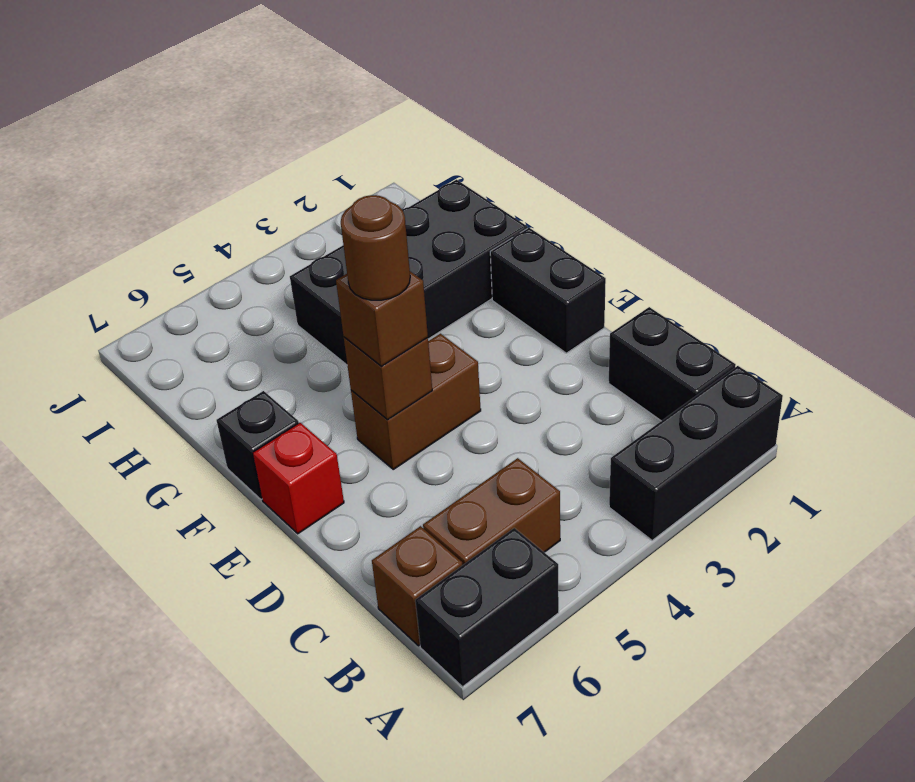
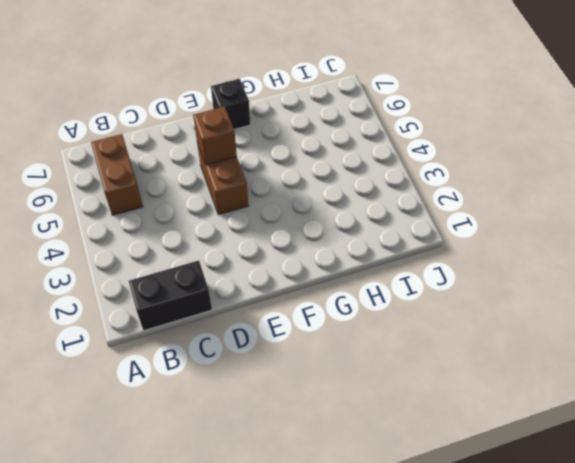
none -> black brick A1:A3 level 1
none -> black brick A6:A7 level 1
none -> brown brick B7 level 1

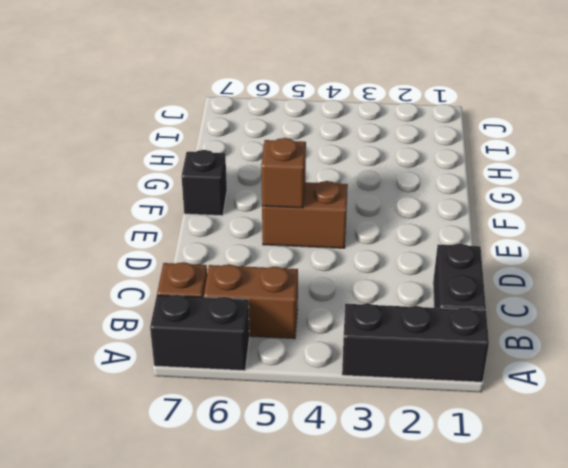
none -> black brick E1:F1 level 1
none -> red brick E7 level 1
none -> black brick G1:H4 level 1

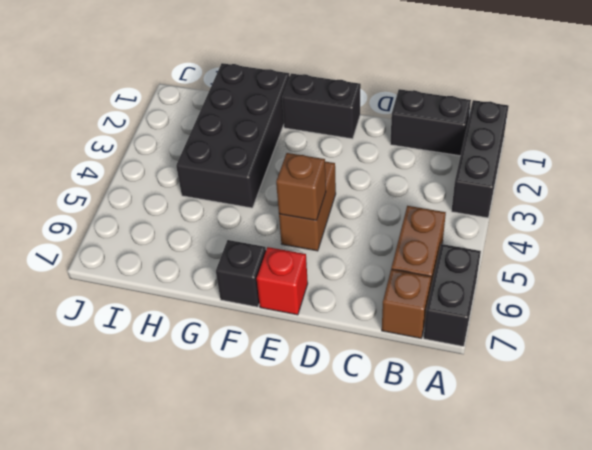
none -> brown brick E5 level 3
none -> brown round brick E5 level 4

